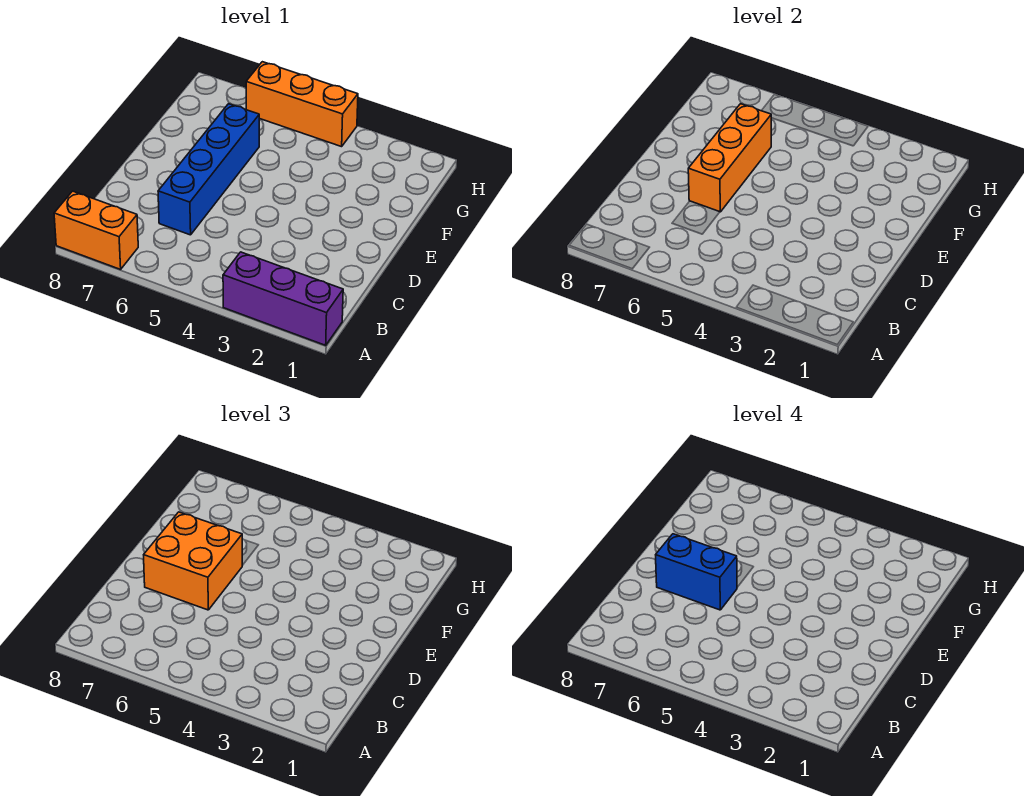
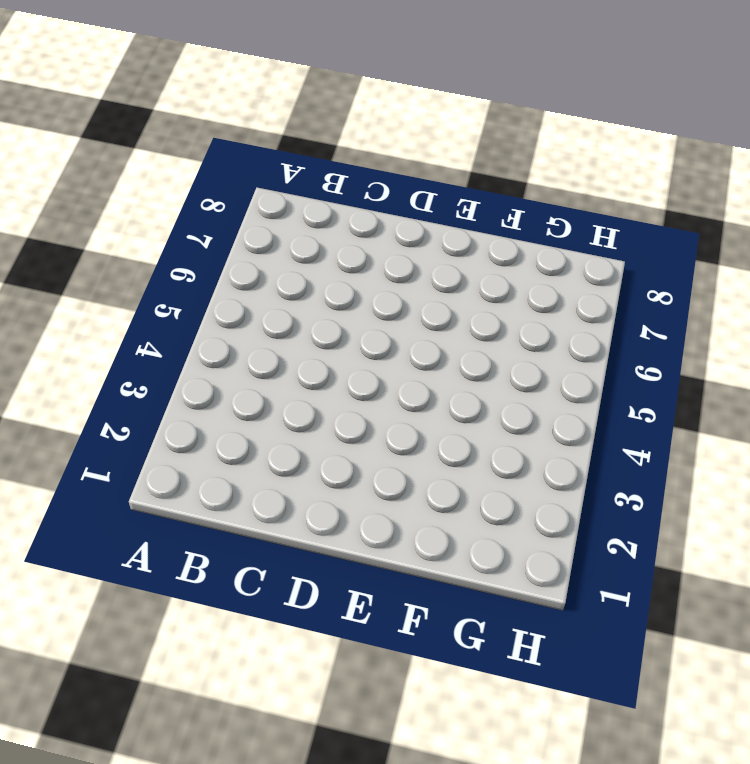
none -> purple brick A1:A3 level 1
none -> orange brick A7:A8 level 1

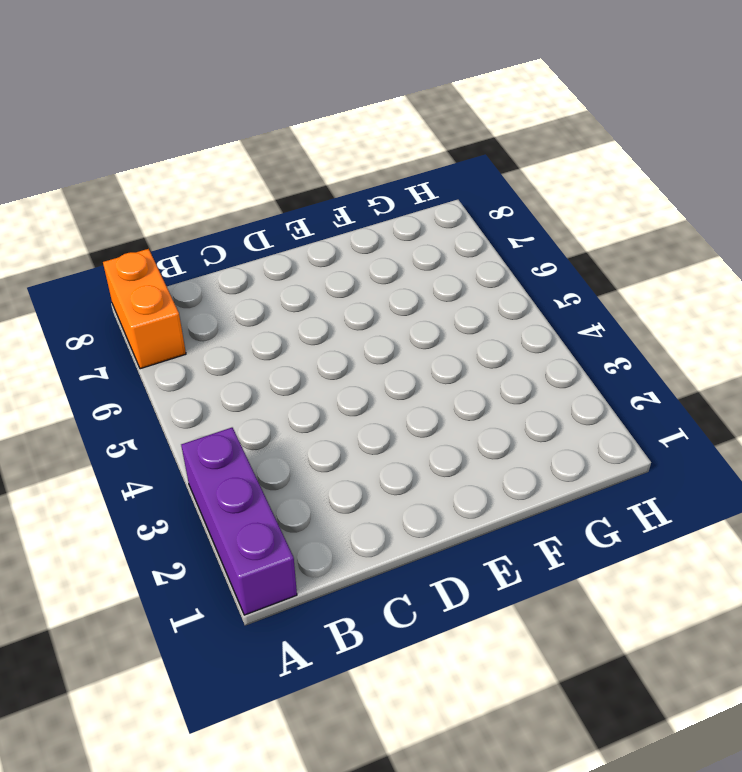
none -> blue brick C6:F6 level 1
none -> orange brick H4:H6 level 1

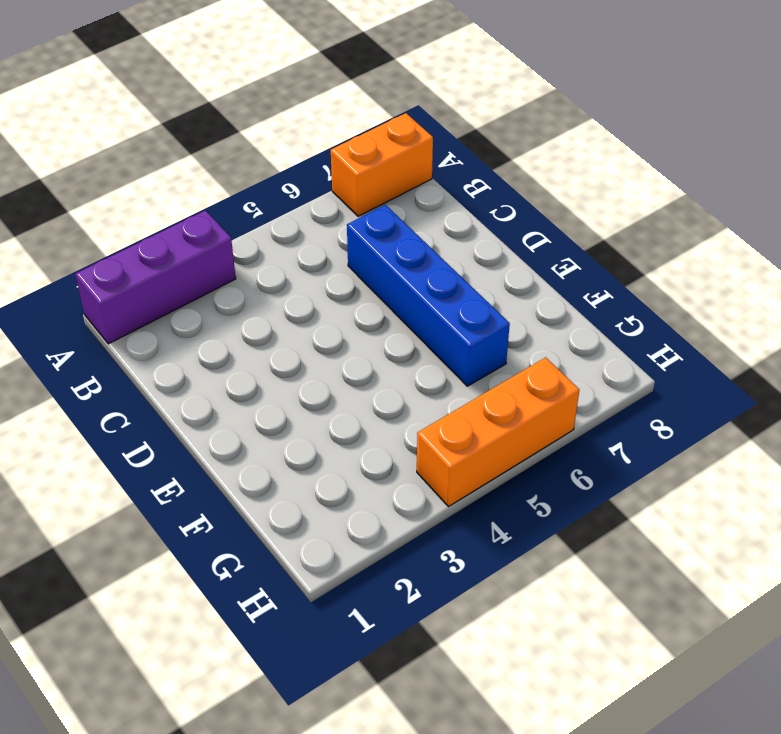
none -> orange brick D6:F6 level 2
none -> orange brick D6:E7 level 3

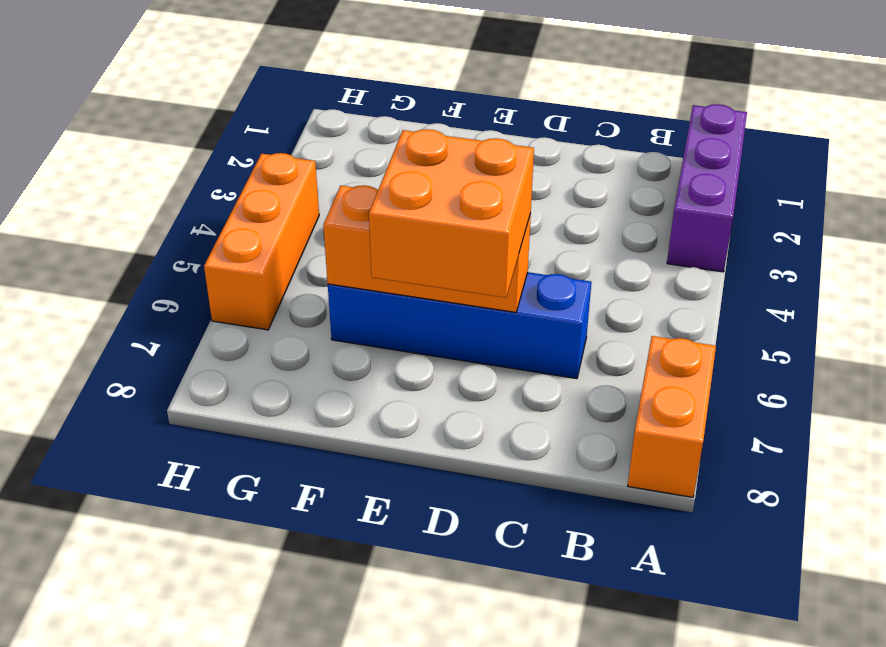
none -> blue brick D6:D7 level 4

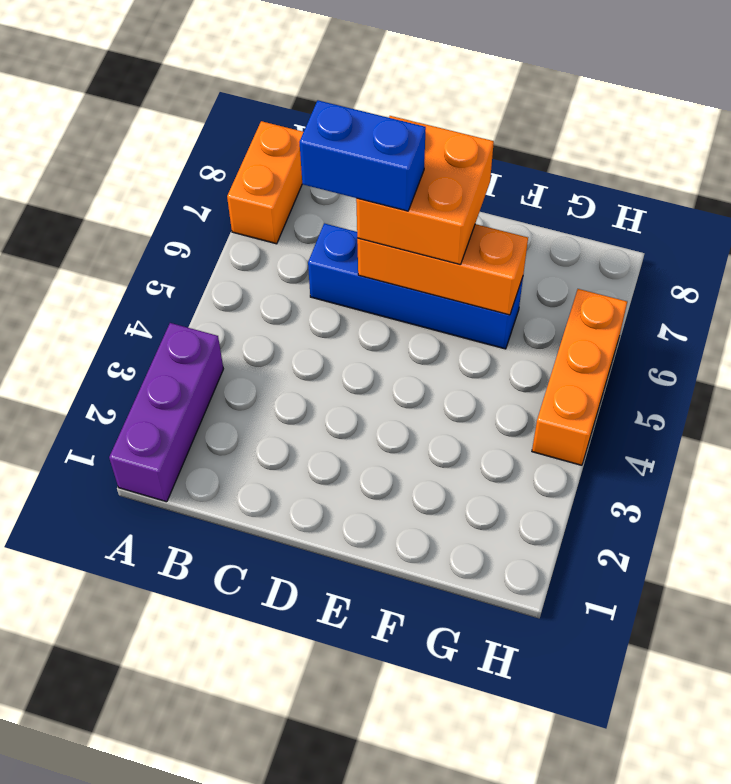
blue brick C6:D6 level 4 -> blue brick D6:D7 level 4

